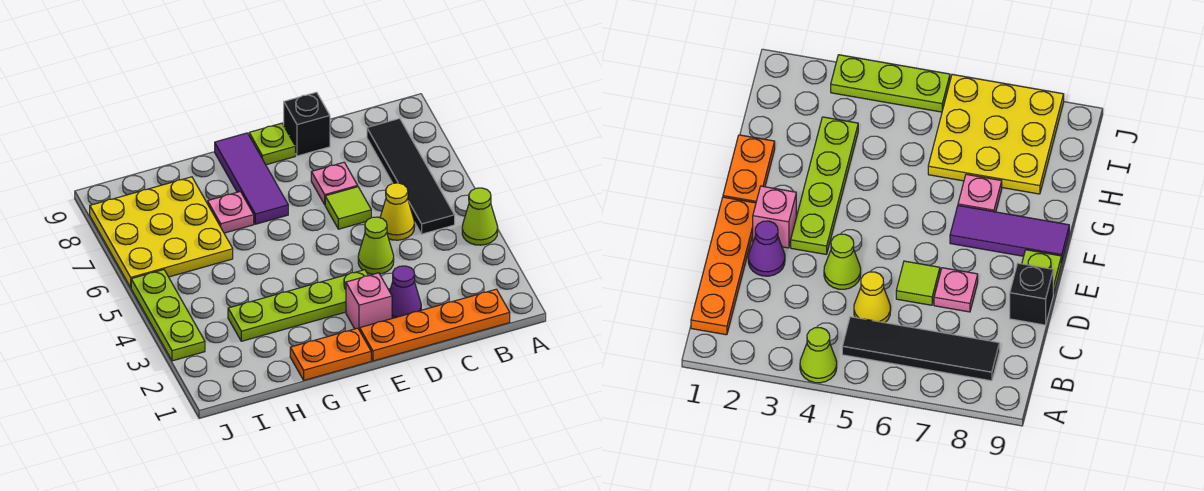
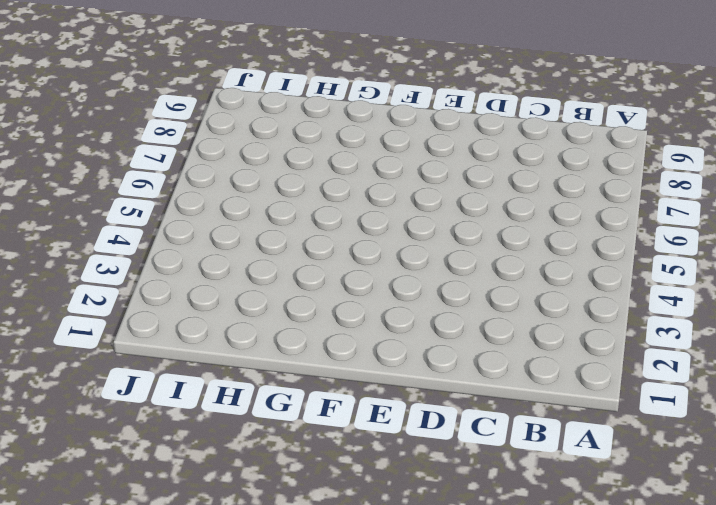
none -> lime cone A4 level 1
none -> orange plate B1:E1 level 1
none -> black tile B5:B8 level 1

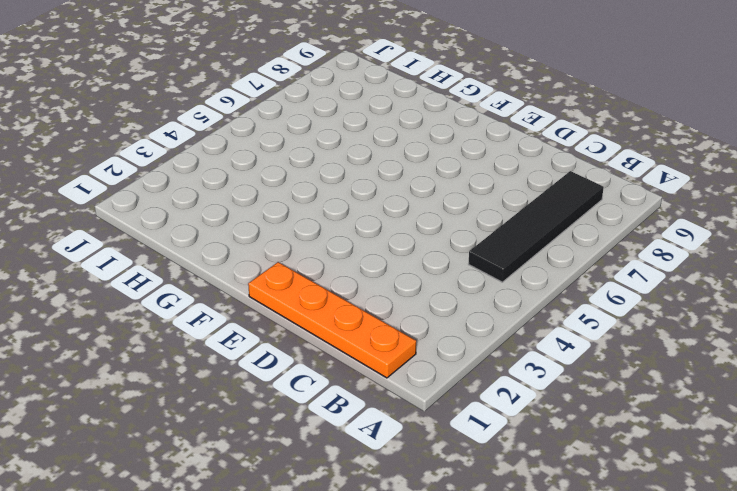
none -> lime cone A4 level 1
none -> yellow cone C5 level 1
none -> purple cone D2 level 1

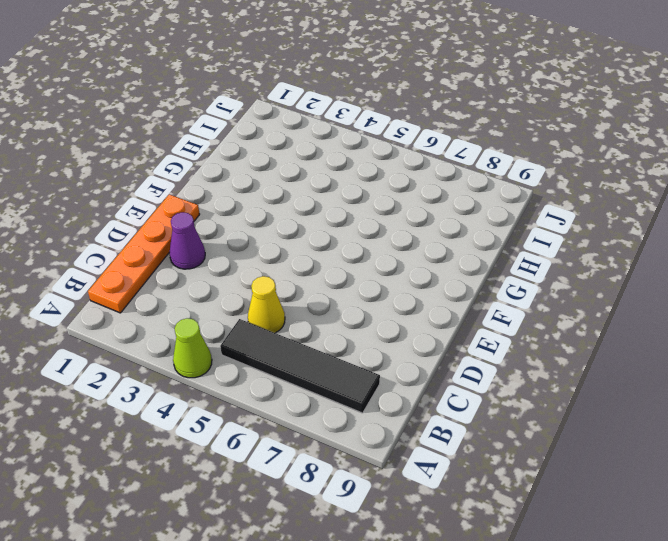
none -> lime cone D4 level 1
none -> lime tile D6 level 1
none -> pink plate D7 level 1

